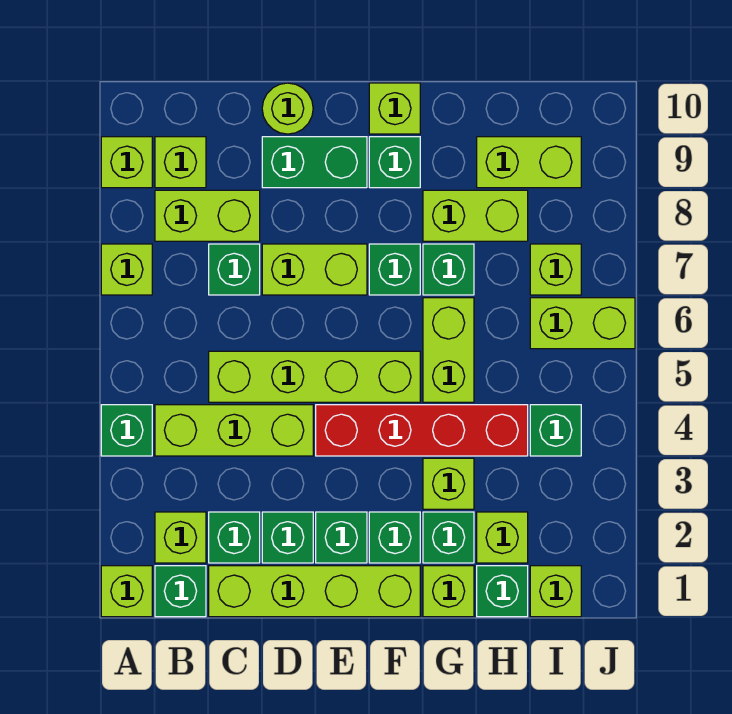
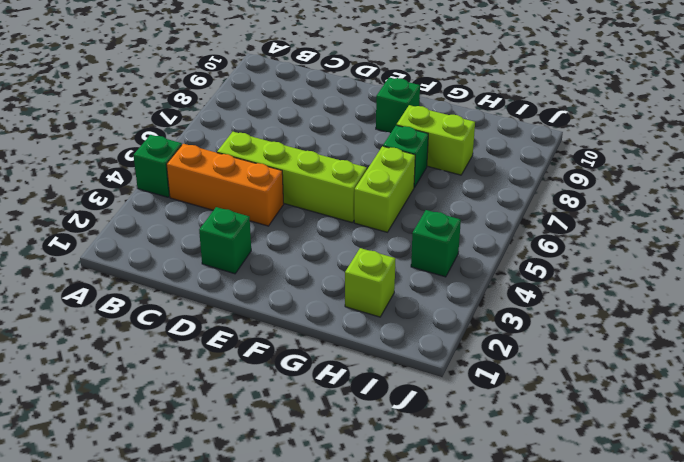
orange brick B4:D4 level 1 -> lime brick B4:D4 level 1
none -> lime brick A1 level 1
none -> lime brick A7 level 1
none -> lime brick A9 level 1
none -> green brick B1 level 1

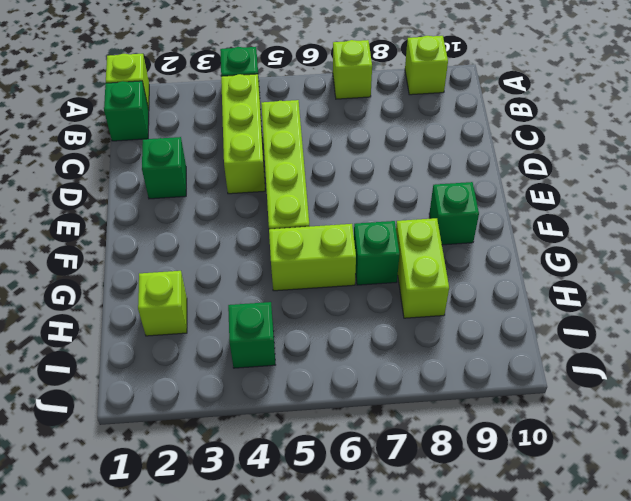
none -> lime brick B2 level 1
none -> lime brick B8:C8 level 1
none -> lime brick B9 level 1
none -> lime brick C1:F1 level 1

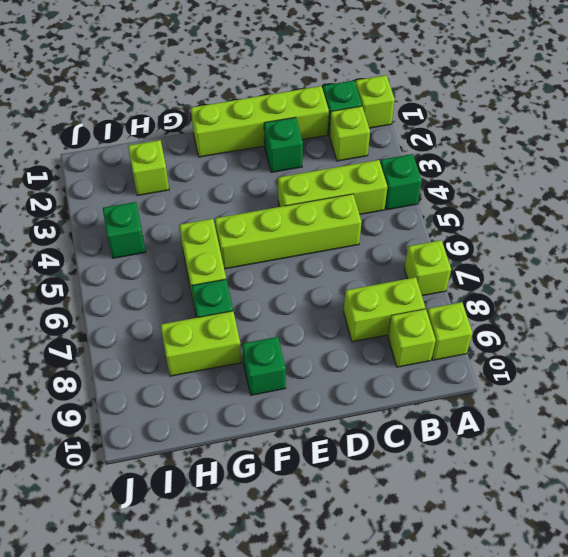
none -> green brick C2 level 1
none -> green brick C7 level 1
none -> lime brick D7:E7 level 1
none -> green brick D9:E9 level 1

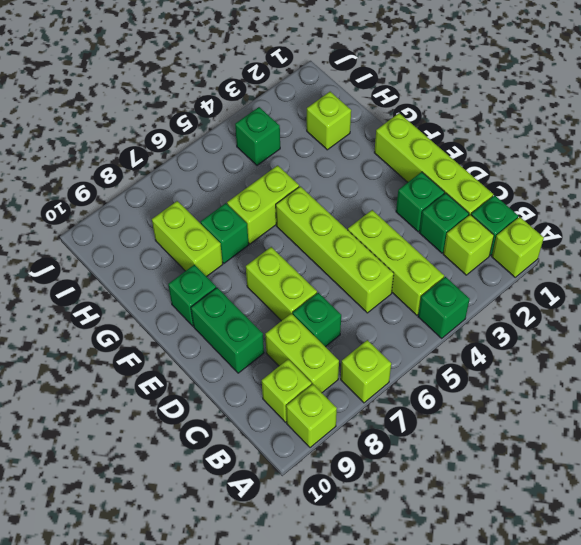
none -> lime round brick D10 level 1
none -> green brick E2 level 1
none -> red brick E4:H4 level 1
none -> green brick F2 level 1

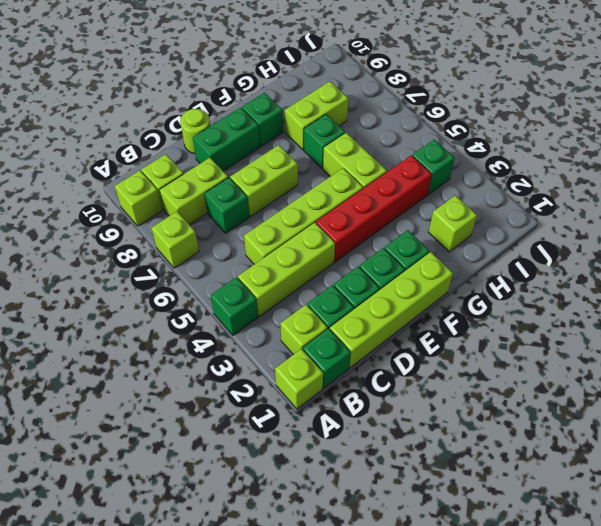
none -> green brick F7 level 1
none -> lime brick F10 level 1
none -> lime brick G1 level 1
none -> green brick G2 level 1

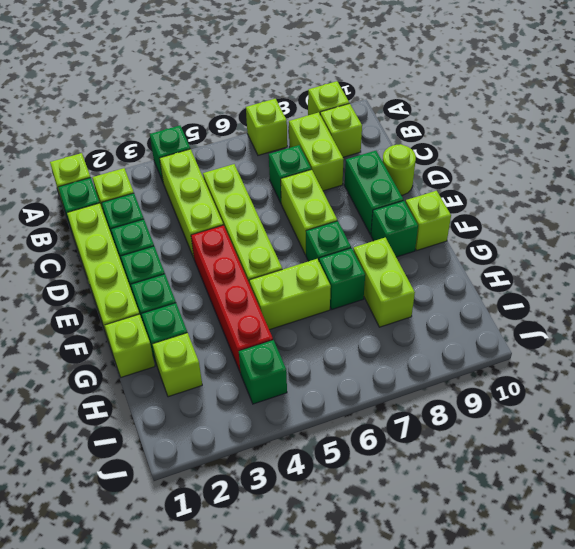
none -> lime brick G3 level 1
none -> green brick H1 level 1
none -> lime brick H9:I9 level 1
none -> lime brick I1 level 1

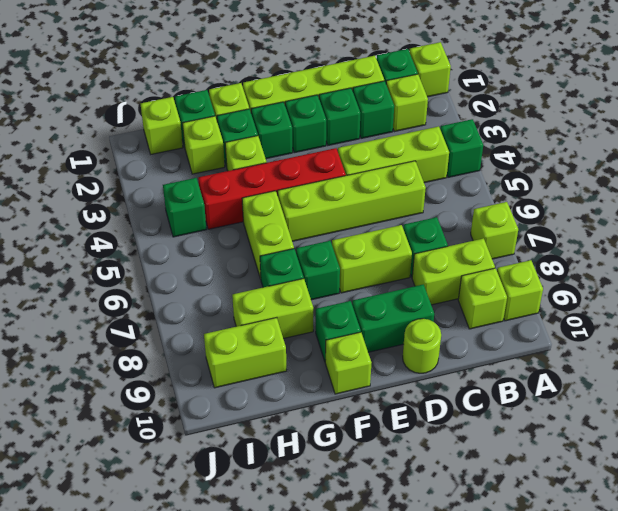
none -> lime brick I6:J6 level 1
none -> lime brick I7 level 1

